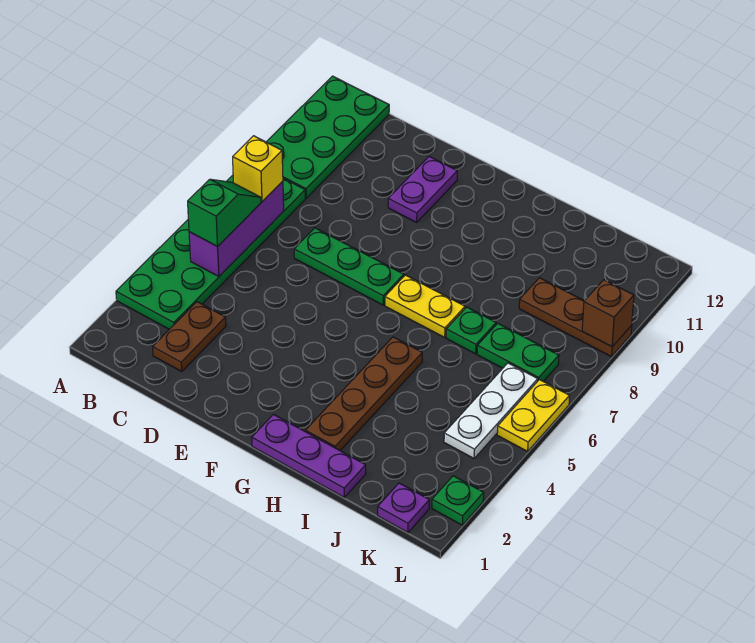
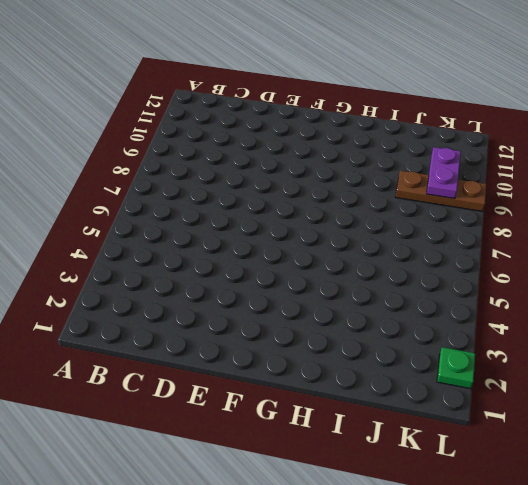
purple plate K9:K10 level 2 -> purple plate E10:E11 level 1
none -> green plate A3:B8 level 1
none -> green plate A9:B12 level 1
none -> brown plate C2:C3 level 1

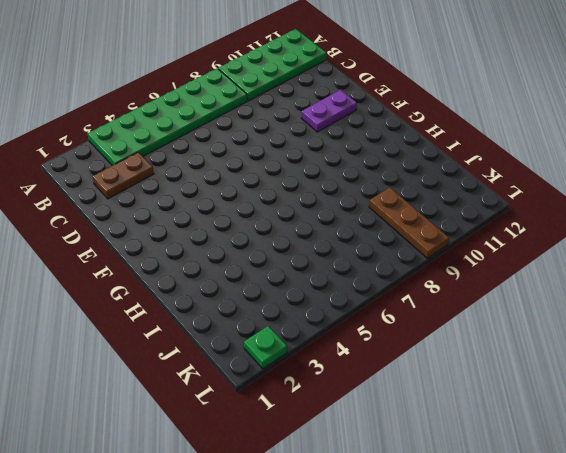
none -> green plate D7:F7 level 1
none -> purple plate G1:I1 level 1
none -> yellow plate G7:H7 level 1

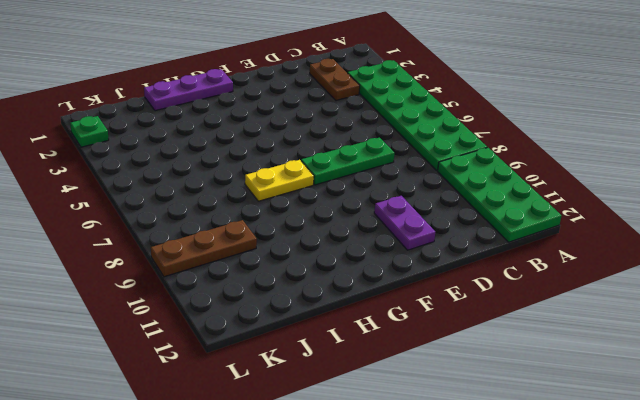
none -> brown plate H2:H5 level 1
none -> green plate I7 level 1
none -> green plate J7:K7 level 1

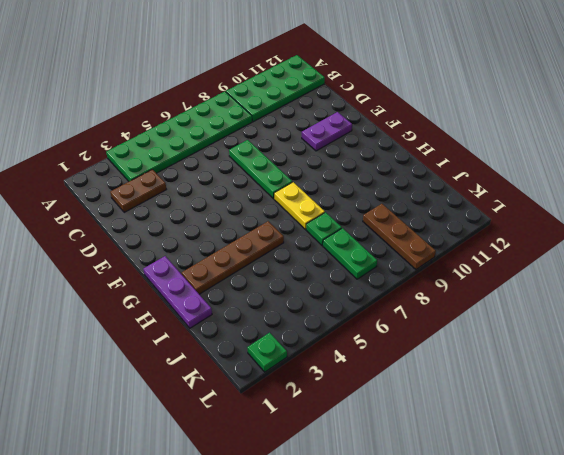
none -> purple plate K1 level 1
none -> white plate K4:K6 level 1
none -> yellow plate L5:L6 level 1

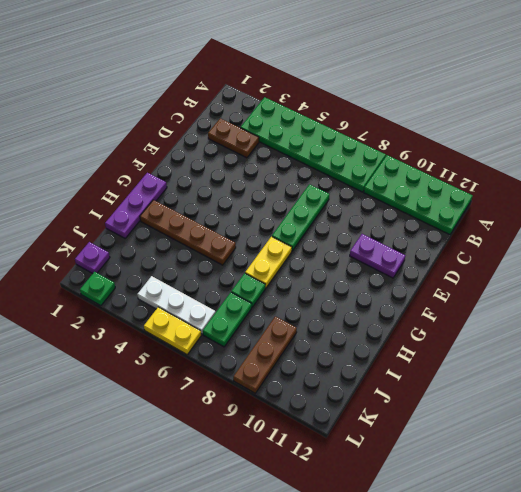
none -> purple brick B5:B7 level 2
none -> brown brick L9 level 2
none -> green slope B5:B6 level 3 top 5

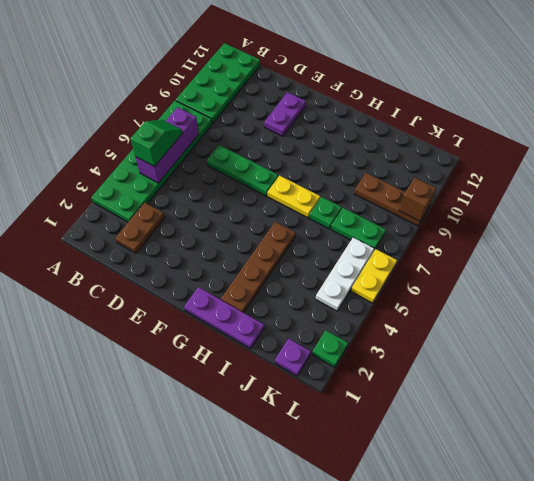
none -> yellow brick B7 level 3

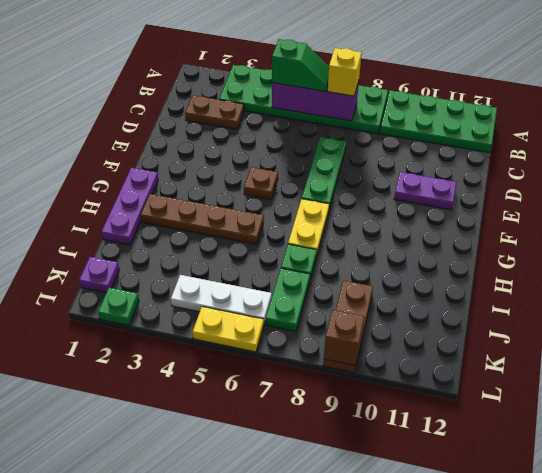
brown plate F5 level 1 -> none

